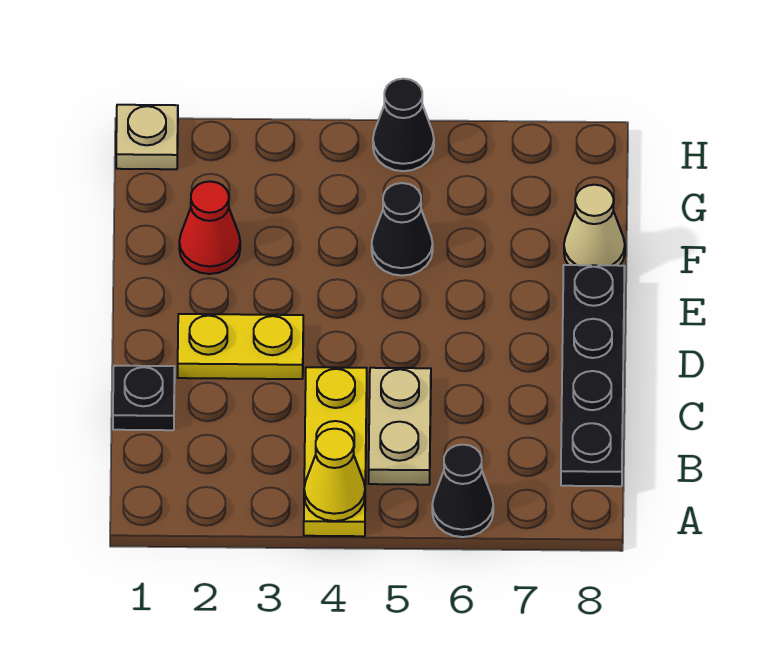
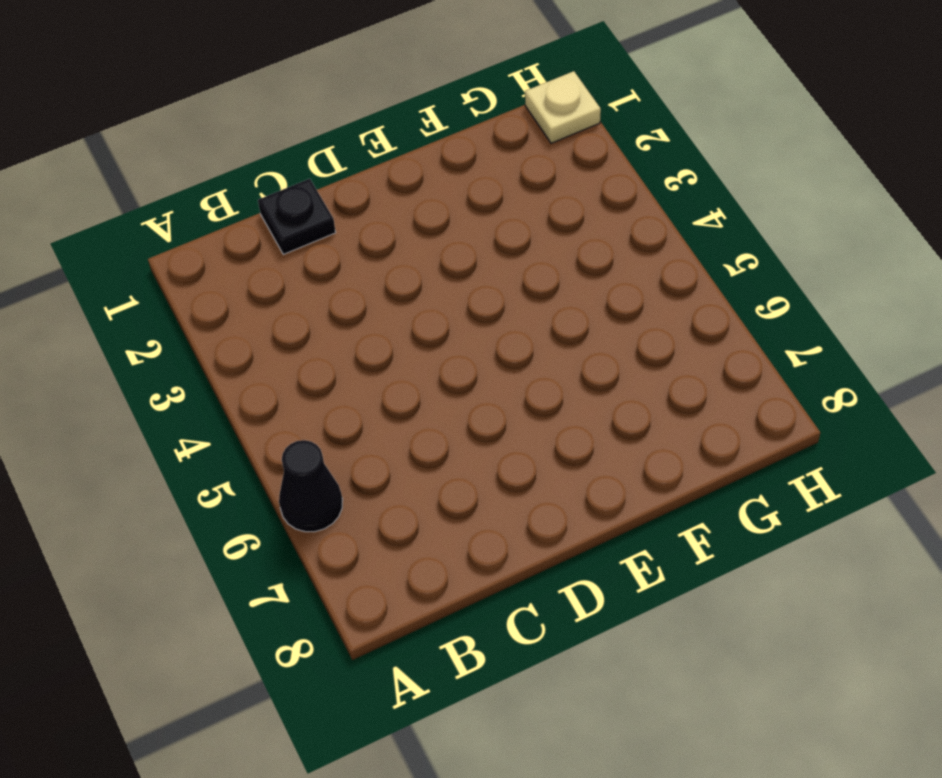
none -> yellow plate A4:C4 level 1
none -> tan plate B5:C5 level 1
none -> black plate B8:E8 level 1

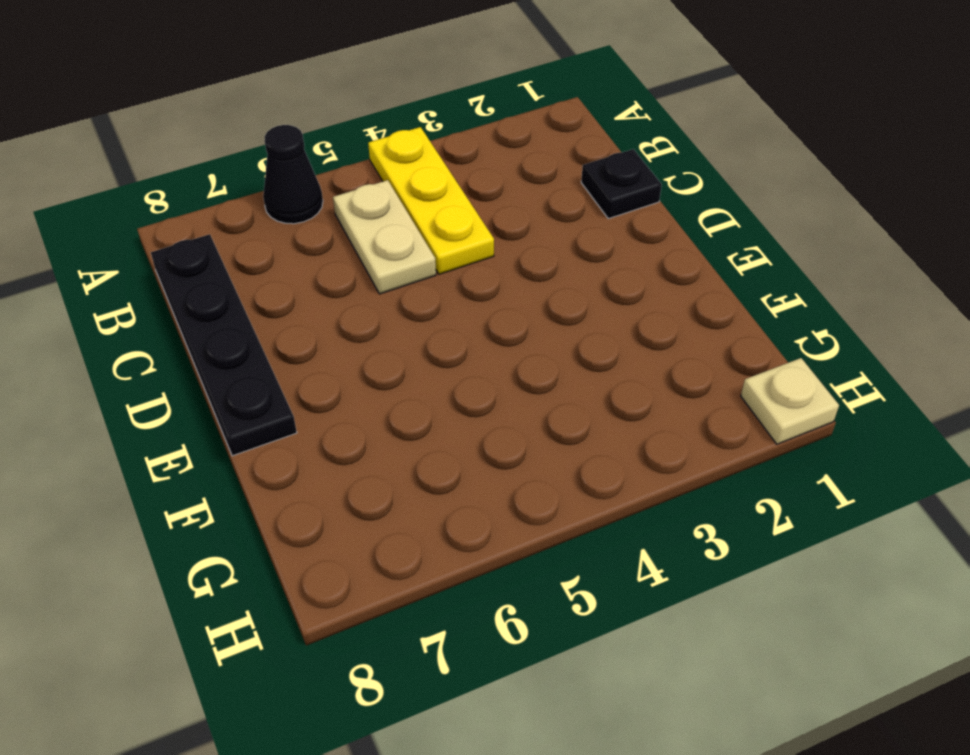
none -> yellow plate D2:D3 level 1
none -> red cone F2 level 1
none -> black cone F5 level 1

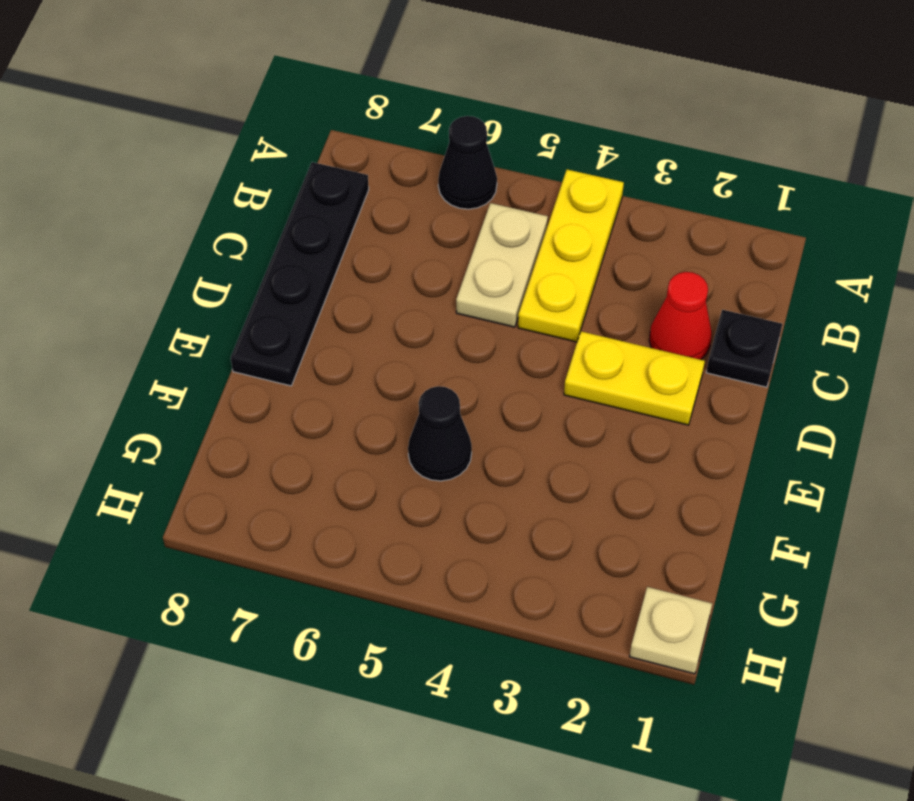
red cone C2 level 1 -> red cone F2 level 1
none -> tan cone F8 level 1
none -> black cone H5 level 1
none -> yellow cone A4 level 2

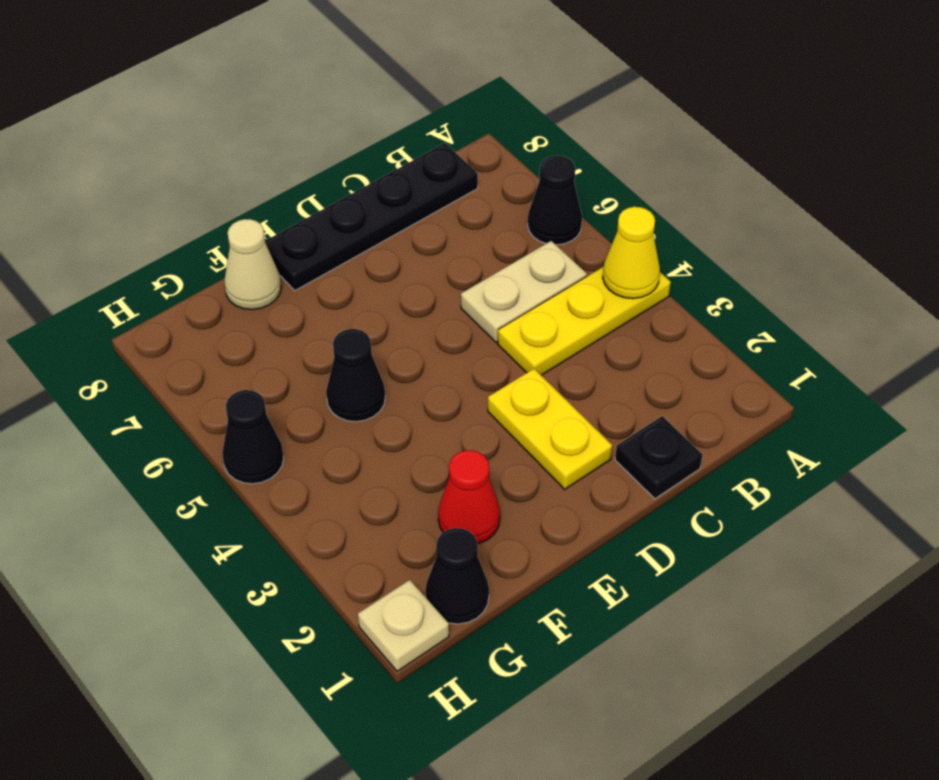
black cone G1 level 1 -> none

